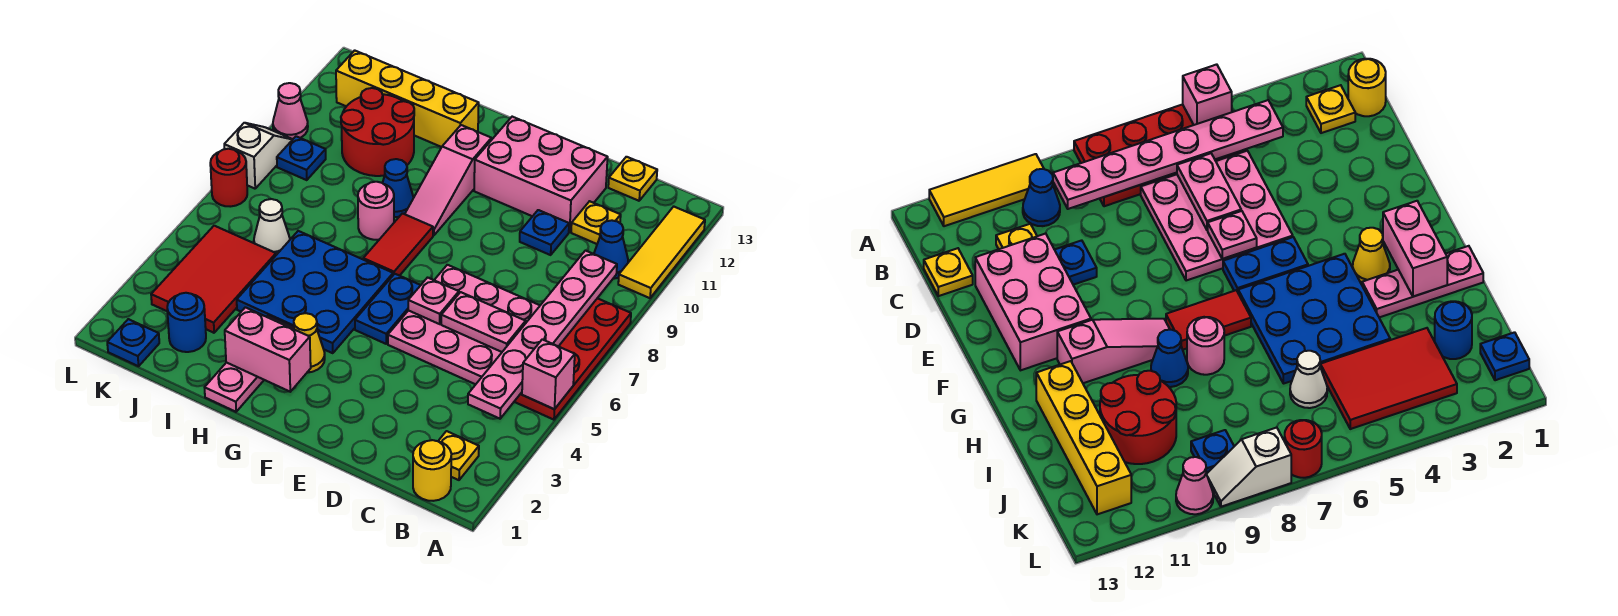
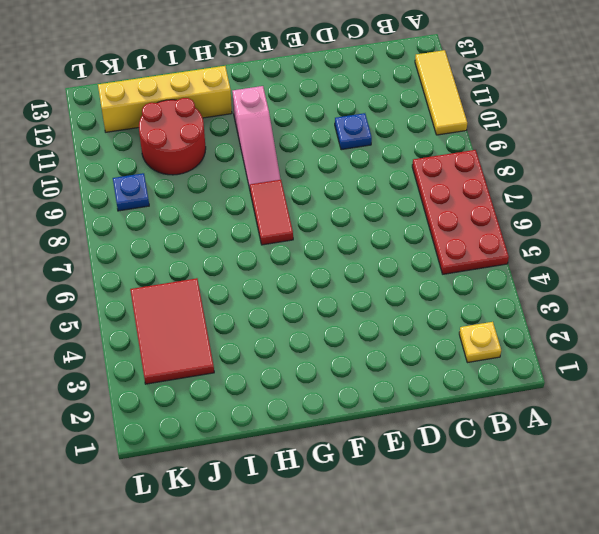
none -> yellow round brick B1 level 1
none -> blue cone B10 level 1
none -> pink plate C5:E7 level 1
none -> yellow plate C11 level 1

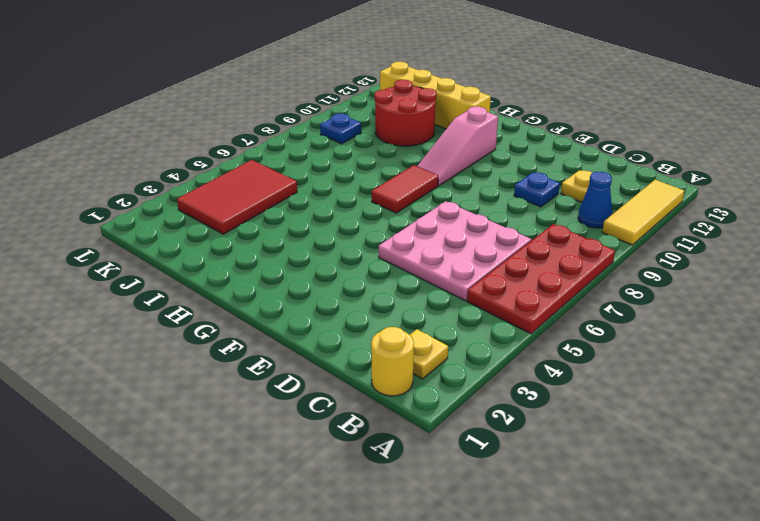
none -> yellow plate C13 level 1
none -> pink brick D11:F12 level 1
none -> blue plate F5:F6 level 1
none -> yellow cone G3 level 1

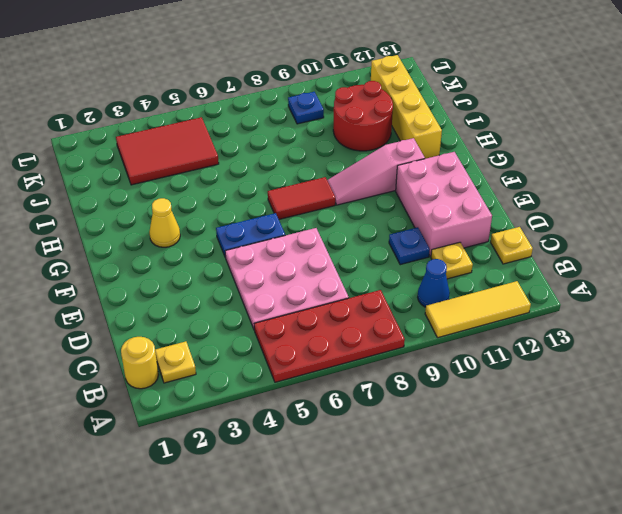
none -> blue plate G4:I6 level 1
none -> pink plate H1:H3 level 1
none -> pink round brick H8 level 1
none -> blue cone H9 level 1

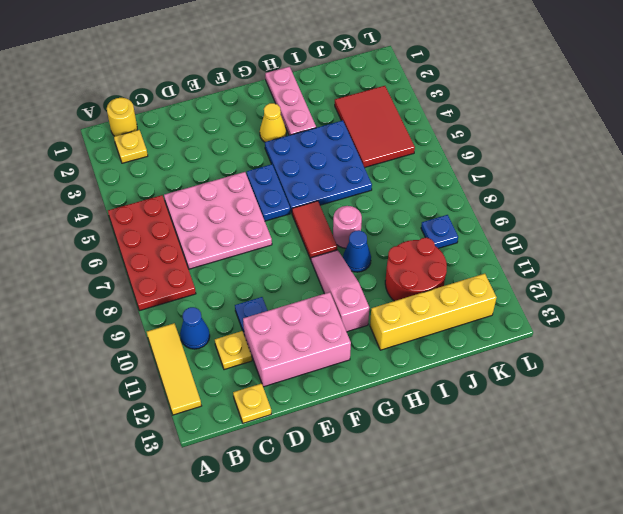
none -> blue round brick J2 level 1
none -> white cone J6 level 1
none -> blue plate K1 level 1
none -> red round brick L7 level 1

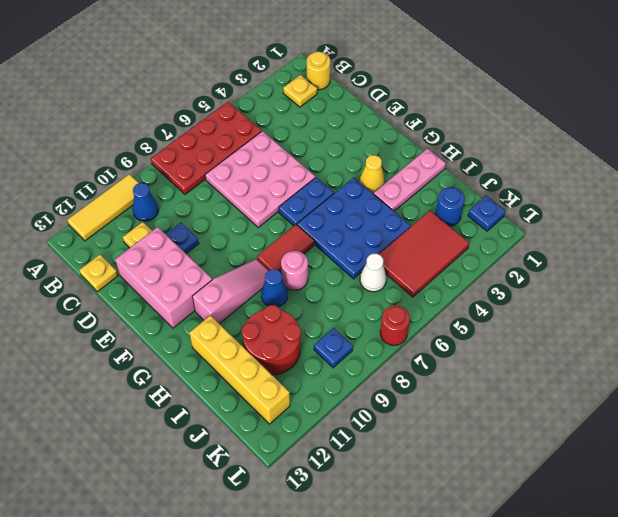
none -> white slope L8:L9 level 1 top 8
none -> pink cone L10 level 1
none -> pink brick A5 level 2
none -> pink plate B4:B9 level 2

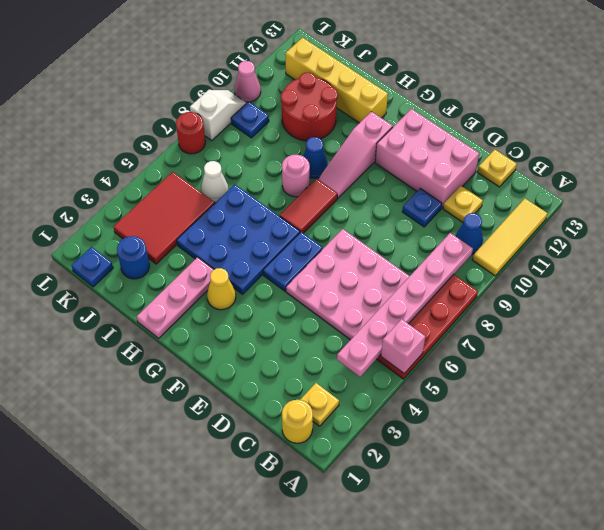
none -> pink plate C6:D6 level 2
none -> pink plate E6 level 2
none -> pink brick G2:H2 level 2

